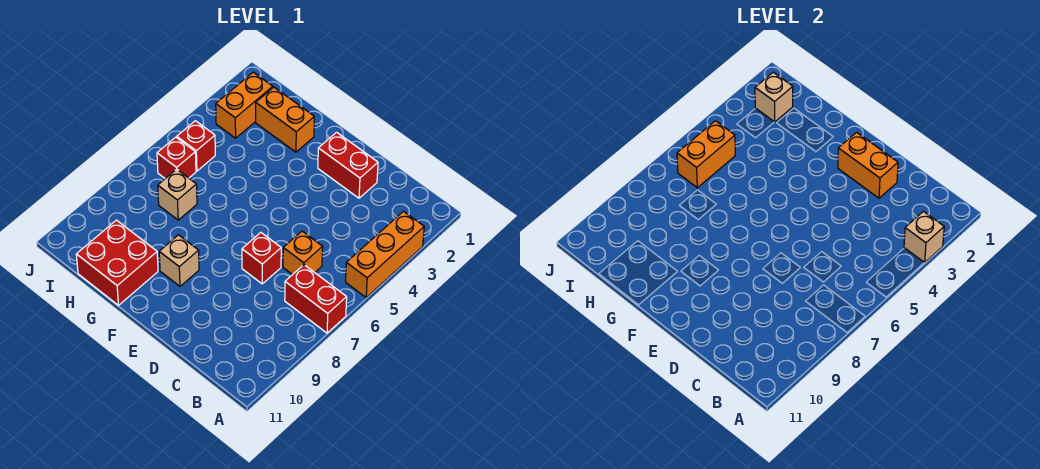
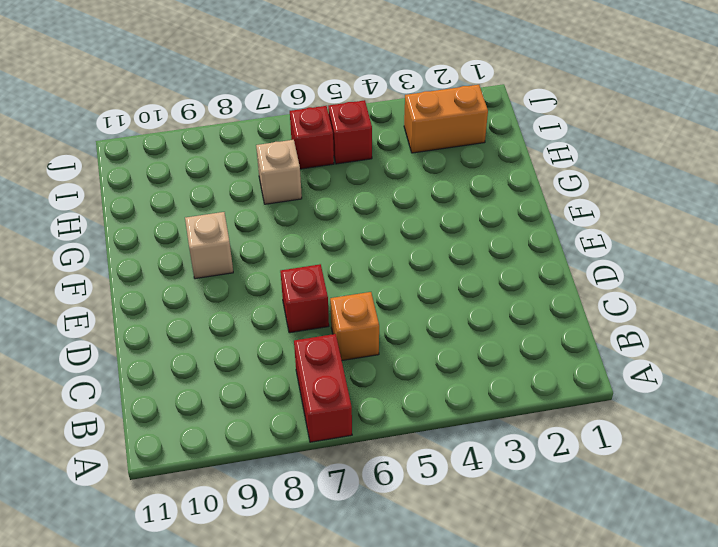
none -> orange brick A3:A5 level 1
none -> red brick D2:E2 level 1
none -> orange brick G2:H2 level 1

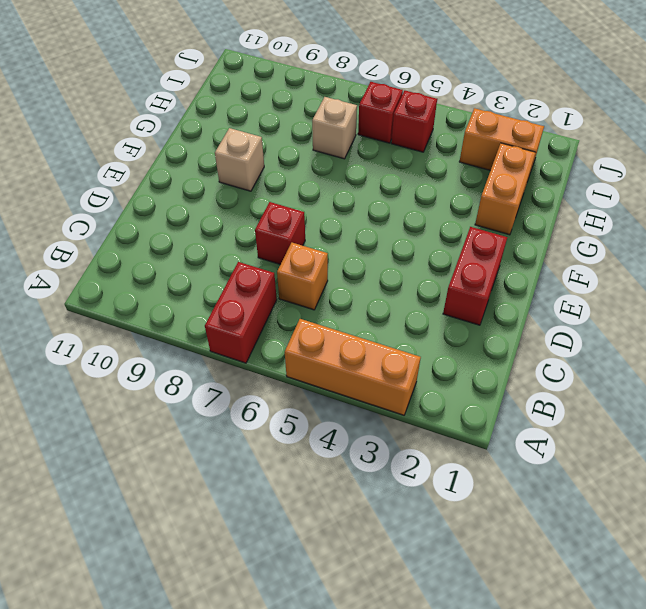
none -> red brick G10:H11 level 1
none -> tan brick A3 level 2
none -> orange brick D2:E2 level 2

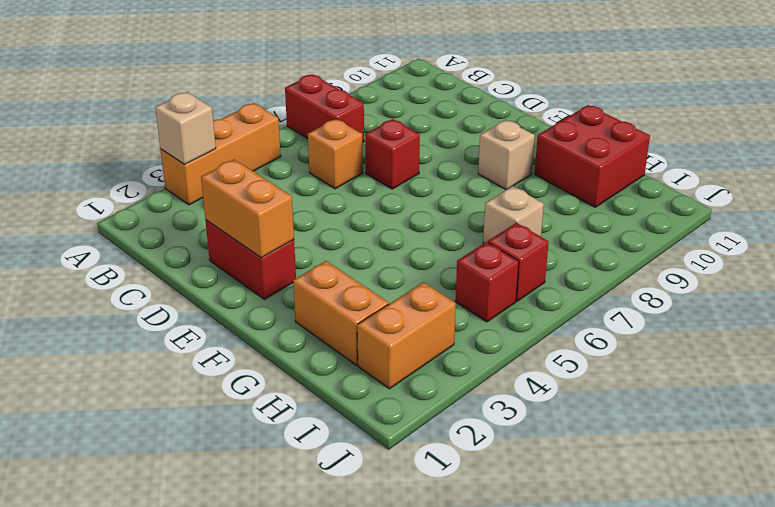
none -> tan brick I2 level 2
none -> orange brick I5:I6 level 2

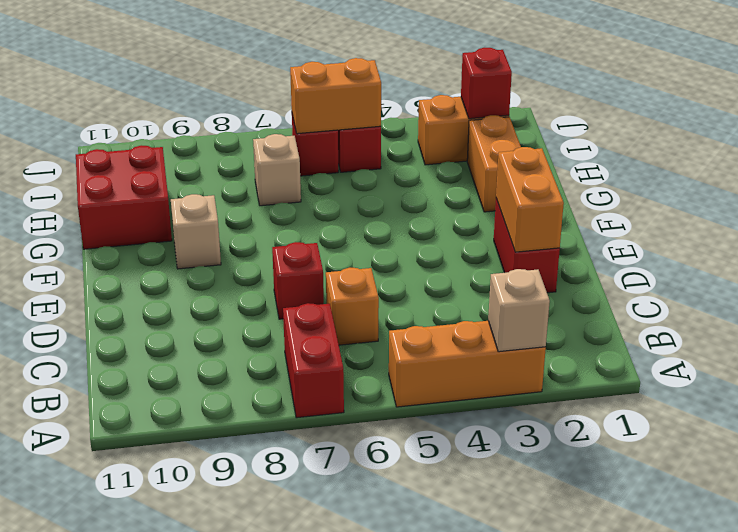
red brick I2 level 2 -> tan brick I2 level 2

